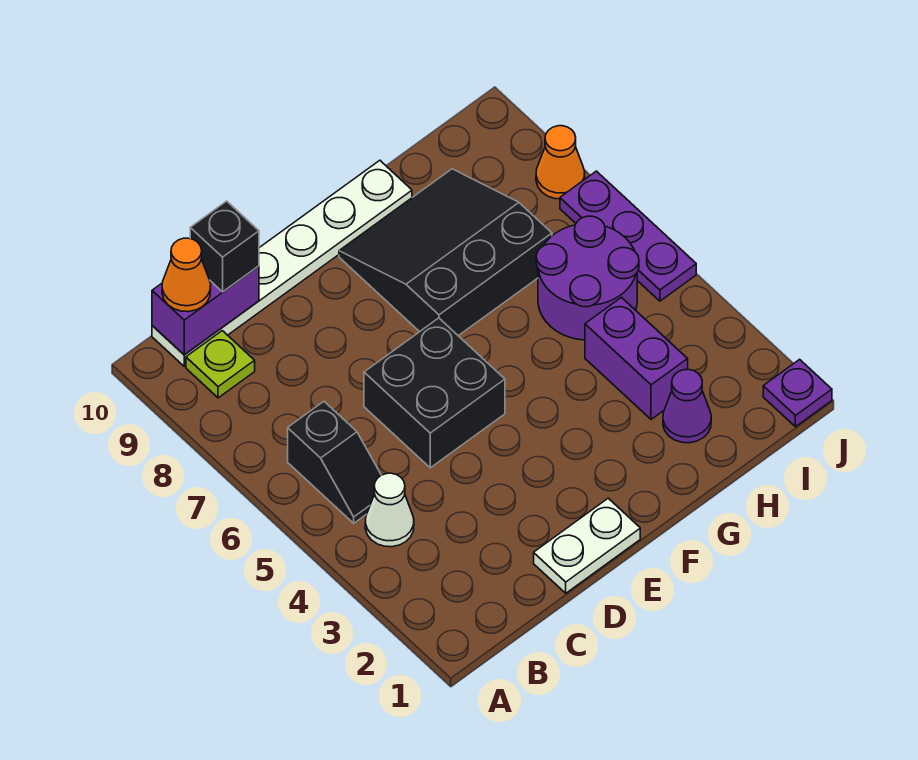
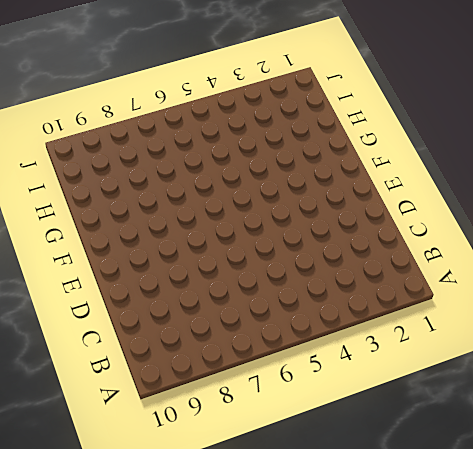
none -> white cone B4 level 1
none -> black slope B5:B6 level 1 top 6
none -> lime plate B9 level 1

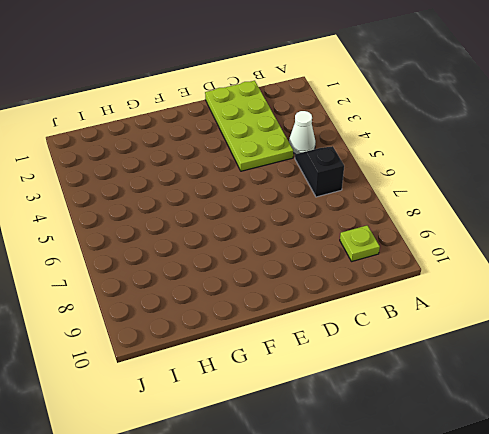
lime plate C1:D4 level 1 -> white plate D1:E1 level 1
none -> white plate B10:G10 level 1
none -> black brick D5:E6 level 1
none -> black slope F7:H9 level 1 top 7

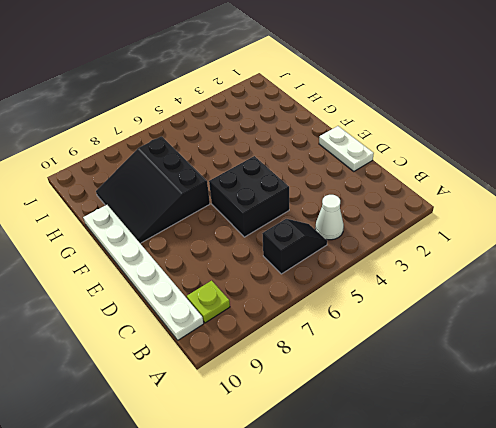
none -> purple cone H2 level 1
none -> purple brick H3:H4 level 1
none -> purple round brick H5:I6 level 1

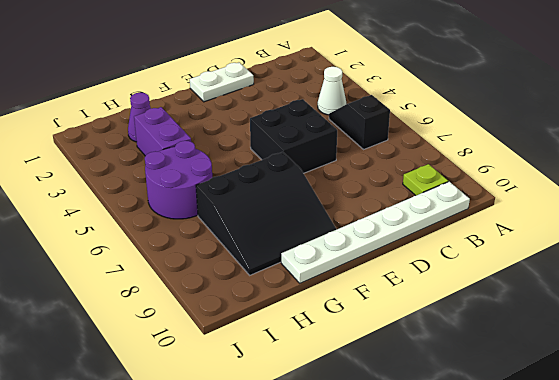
none -> purple plate J1 level 1
none -> purple plate J5:J7 level 1
none -> orange cone J8 level 1

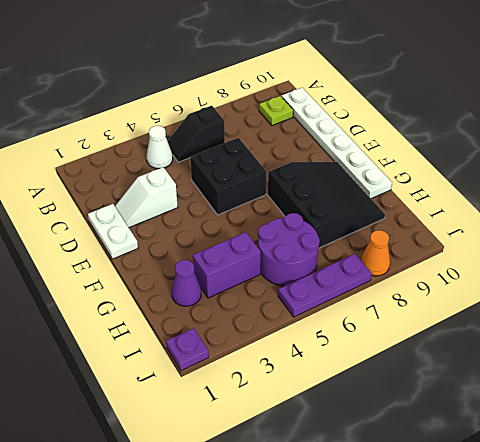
white slope D2:D3 level 1 top 3 -> none
none -> purple brick B10:C10 level 2
none -> orange cone B10 level 3
none -> black brick C10 level 3

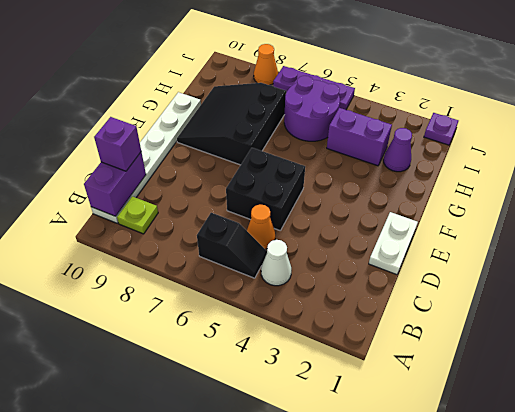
orange cone C5 level 1 -> orange cone B10 level 3
purple brick C10 level 3 -> black brick C10 level 3

